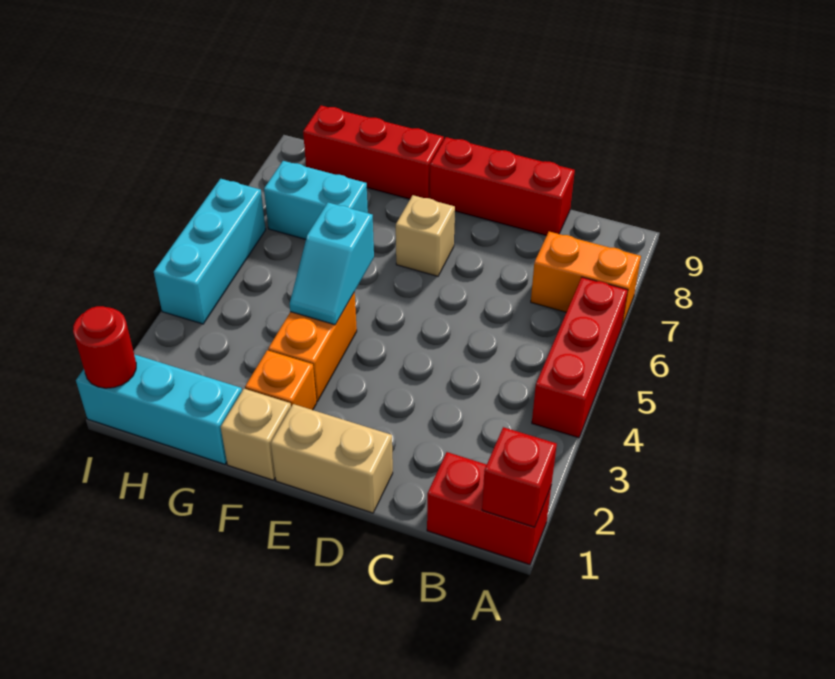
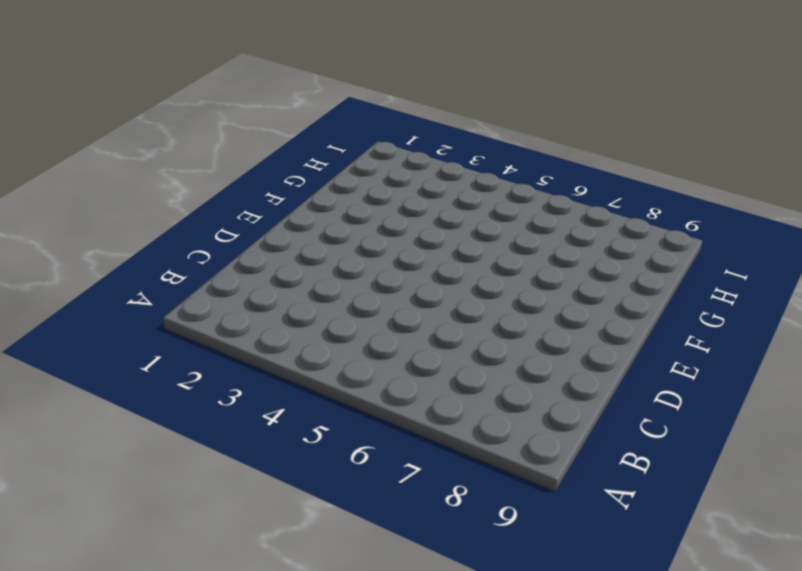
none -> red brick A1:B1 level 1
none -> red brick A4:A6 level 1
none -> orange brick A7:B7 level 1

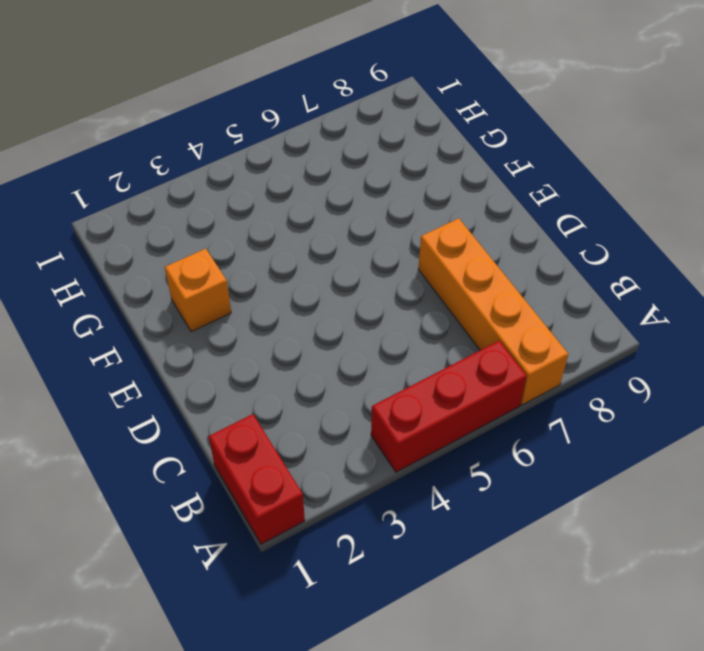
orange brick A7:D7 level 1 -> orange brick A7:B7 level 1
none -> red brick C9:E9 level 1
none -> tan brick D1:E1 level 1
none -> tan brick E7 level 1

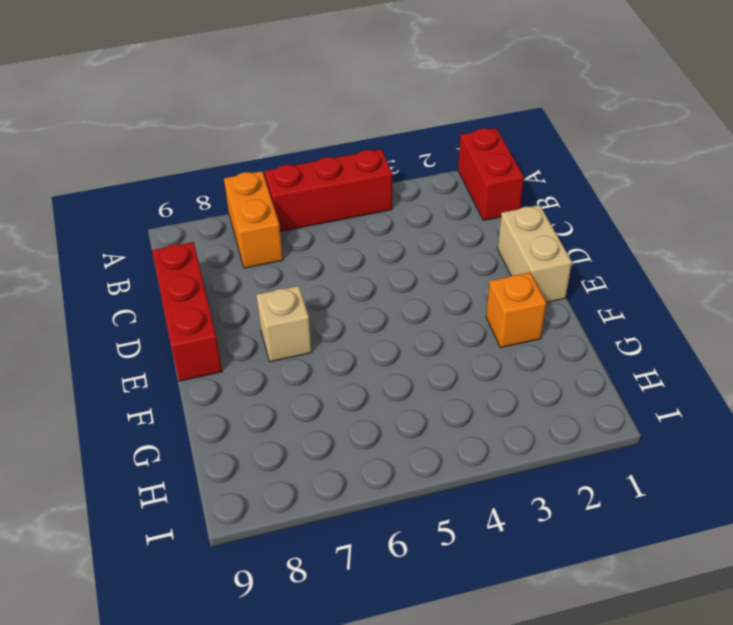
none -> tan brick F1 level 1
none -> orange brick F3:F4 level 1
none -> red brick F9:H9 level 1

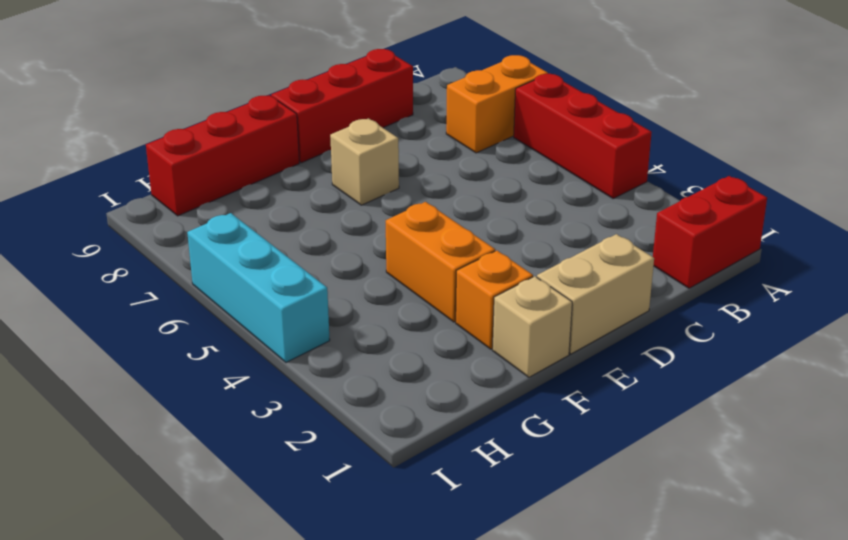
none -> cyan brick G1:I1 level 1
none -> cyan brick G7:H7 level 1
none -> red brick A1 level 2

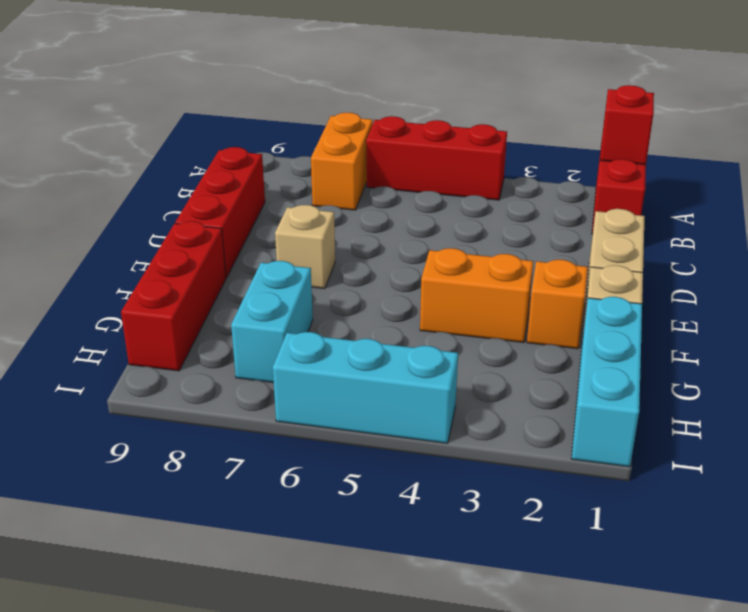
none -> cyan slope F4:F5 level 2 top 5
none -> red round brick I1 level 2

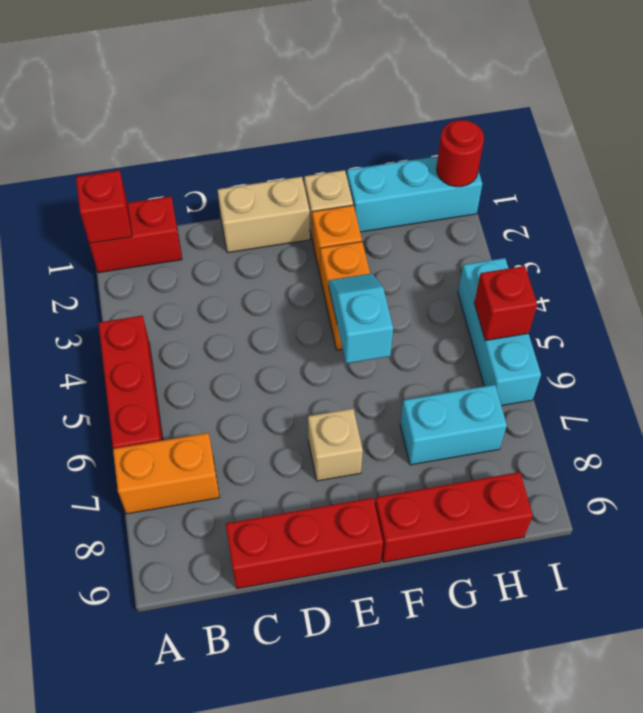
red brick I5 level 2 -> none

